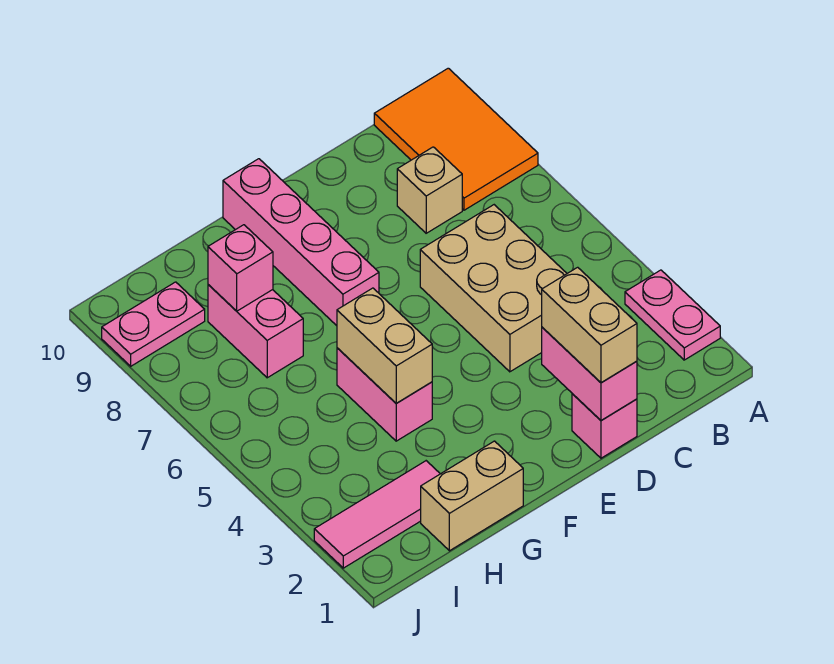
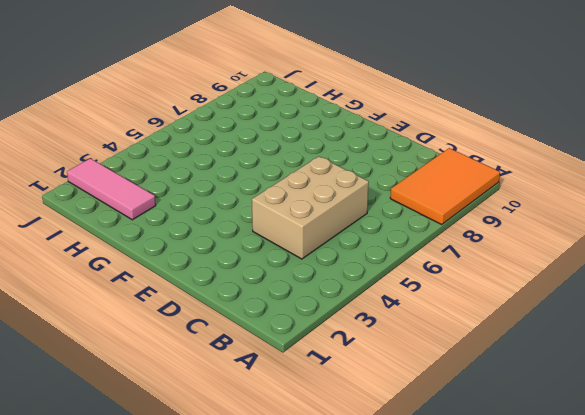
none -> pink plate A2:A3 level 1
none -> tan brick C8 level 1
none -> pink brick D1 level 1

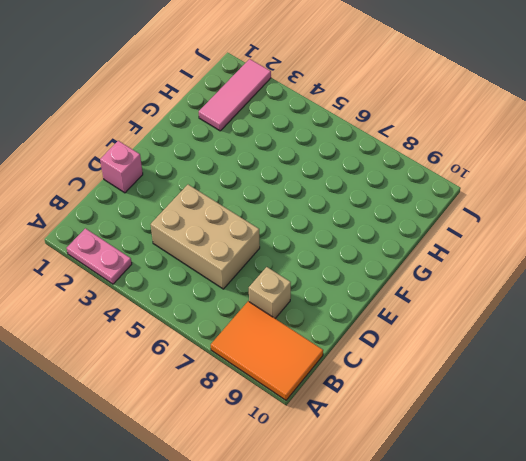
none -> pink brick F7:F10 level 1
none -> tan brick G1:H1 level 1
none -> pink brick G4:G5 level 1

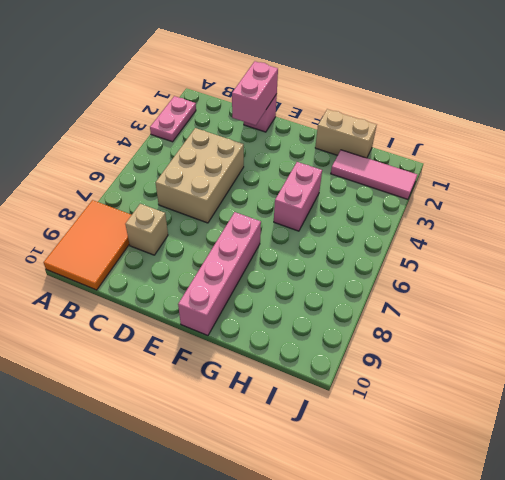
none -> pink brick H7:H8 level 1
none -> pink plate I9:J9 level 1
none -> tan brick G4:G5 level 2

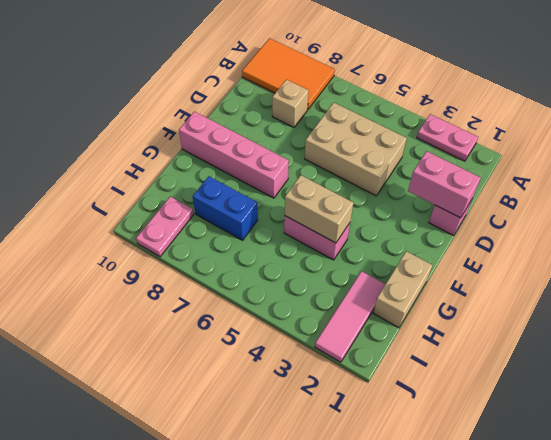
blue brick H7:H8 level 1 -> pink brick H7:H8 level 1
none -> pink brick H8 level 2
none -> tan brick D1:D2 level 3

